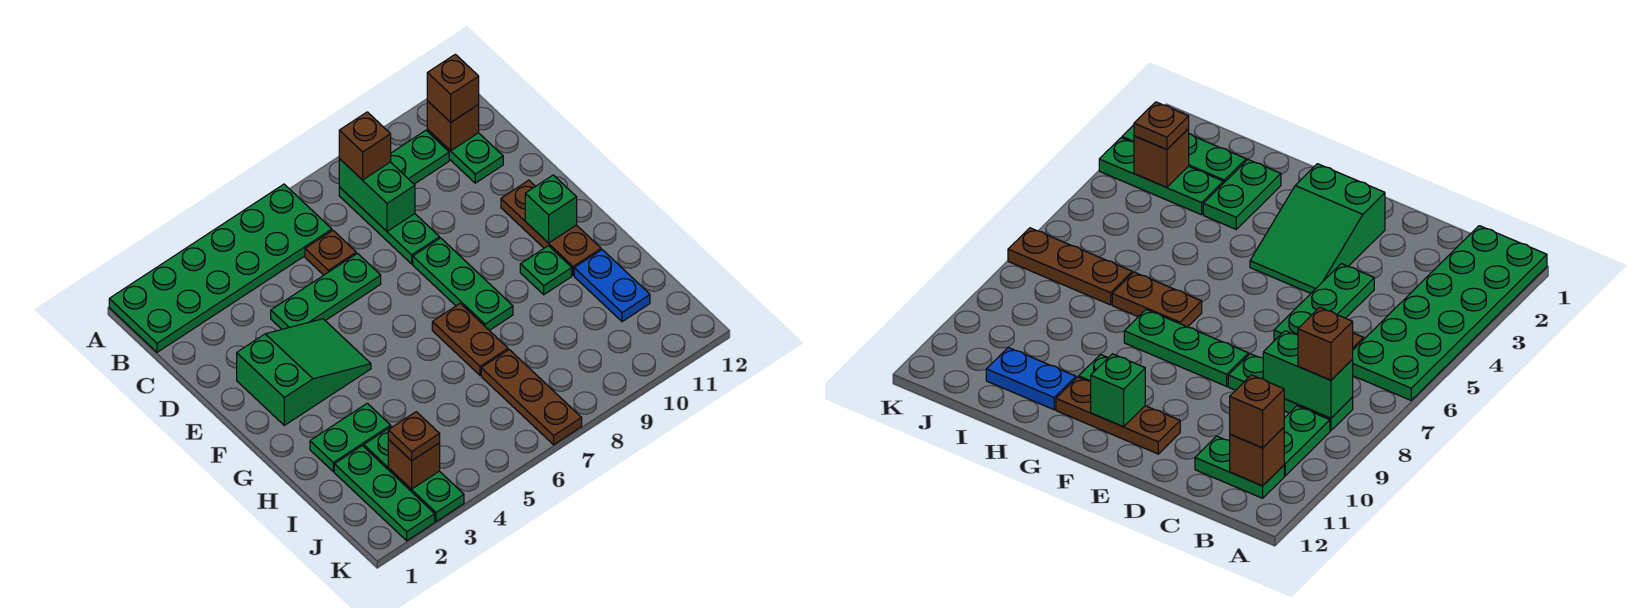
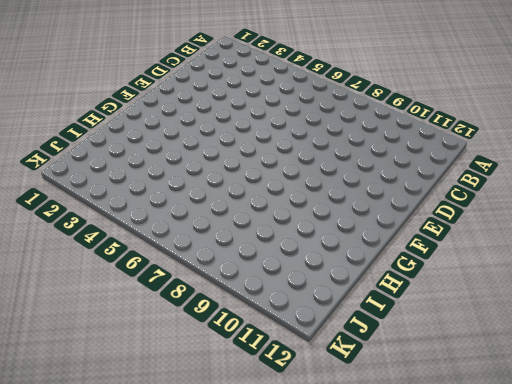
none -> green plate A1:B6 level 1
none -> green plate B8:D8 level 1
none -> green plate B9:B10 level 1

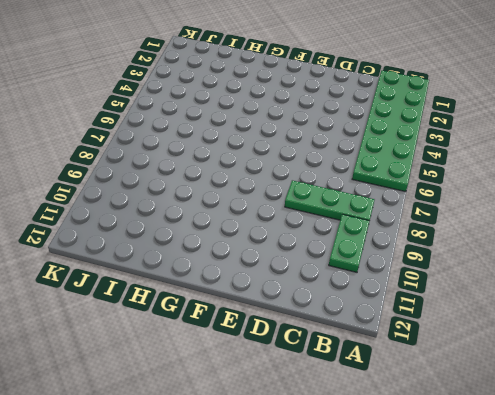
none -> green plate B11:C11 level 1
none -> brown plate C6 level 1
none -> green plate D4:D6 level 1

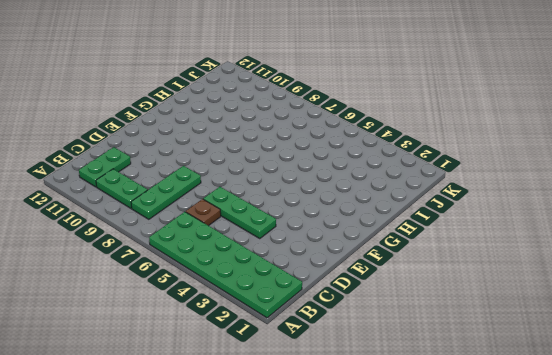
none -> green slope E2:F4 level 1 top 2
none -> green plate E8:G8 level 1
none -> brown plate E11:G11 level 1

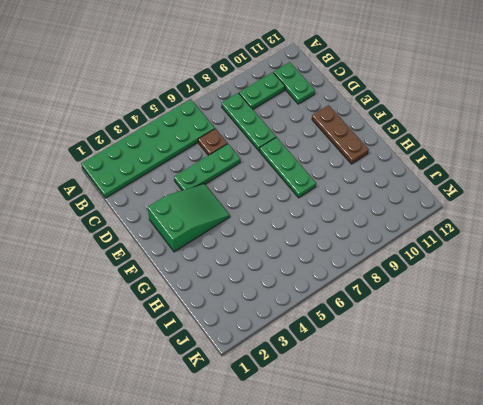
none -> brown plate G7:H7 level 1
none -> green plate G10 level 1
none -> green plate H2:H3 level 1

